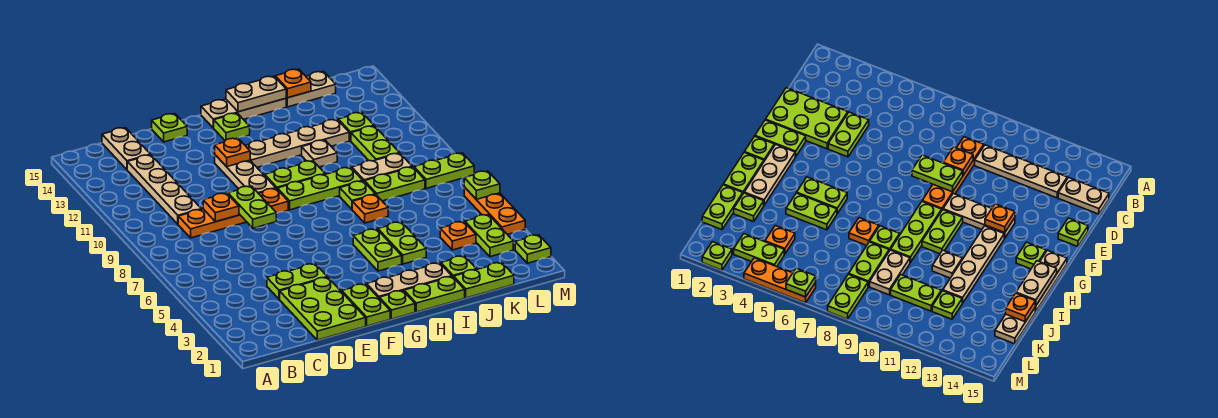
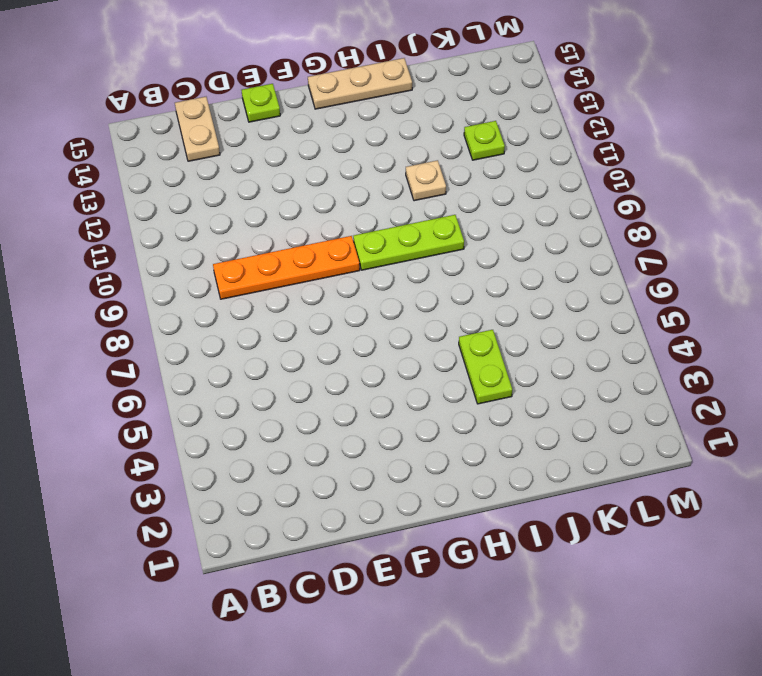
none -> tan plate C10:C13 level 1
none -> lime plate D1:E3 level 1
none -> lime plate D4:E4 level 1
none -> lime plate F1:F2 level 1

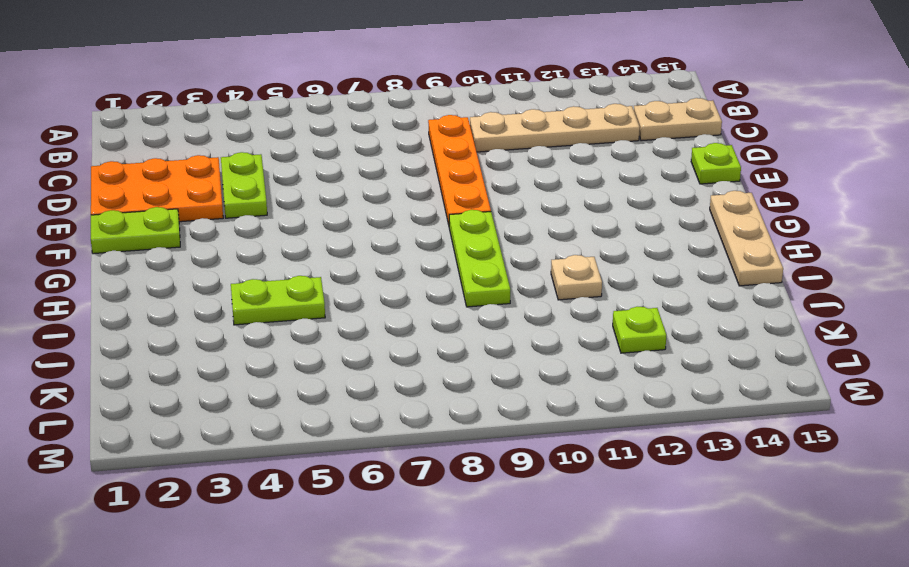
orange plate D1:E3 level 1 -> lime plate D1:E3 level 1
none -> tan plate F10:F12 level 1
none -> lime plate G1 level 1
none -> tan plate G2:I2 level 1
none -> lime plate G10:H10 level 1

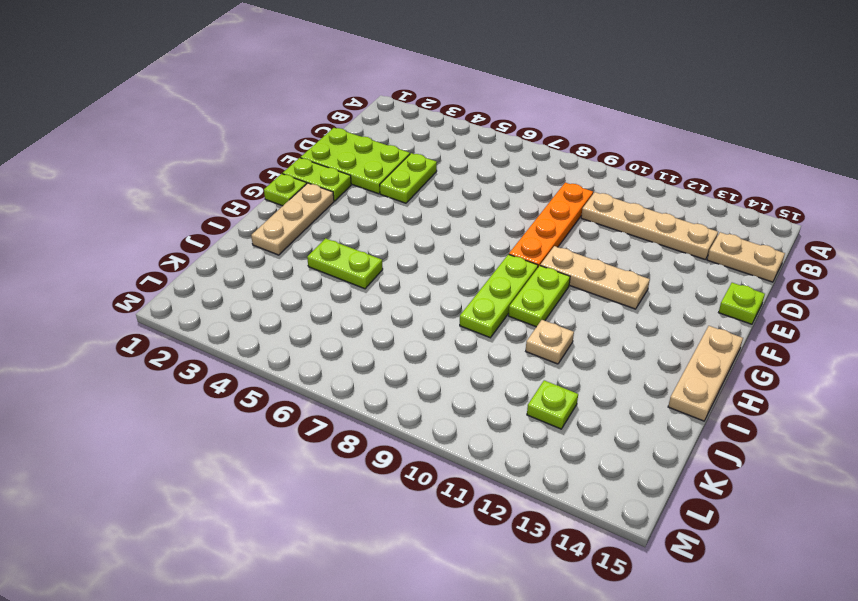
none -> tan plate G12:J12 level 1
none -> lime plate G14 level 1
none -> lime plate H1:I1 level 1
none -> lime plate H4:H5 level 1

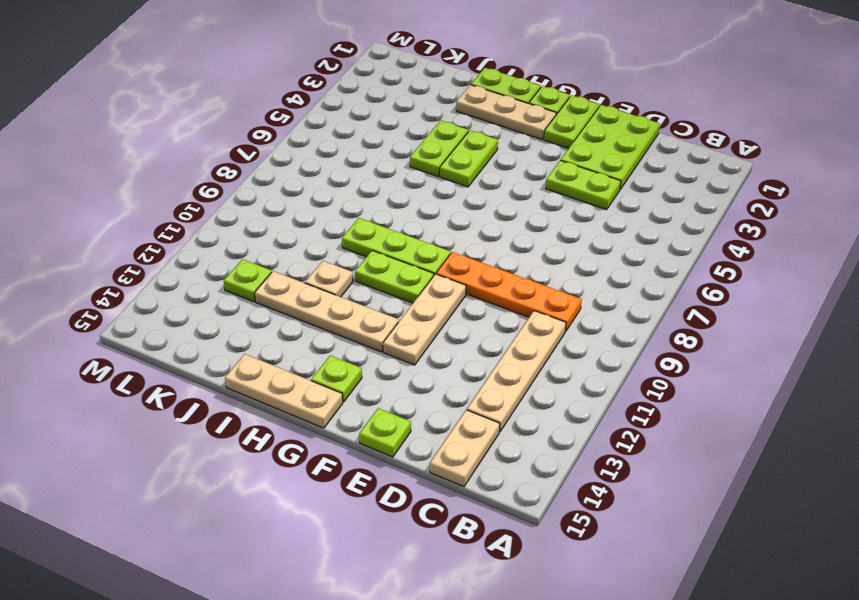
none -> orange plate I7 level 1
none -> lime plate I8 level 1
none -> lime plate J1:K1 level 1
none -> lime plate J2 level 1

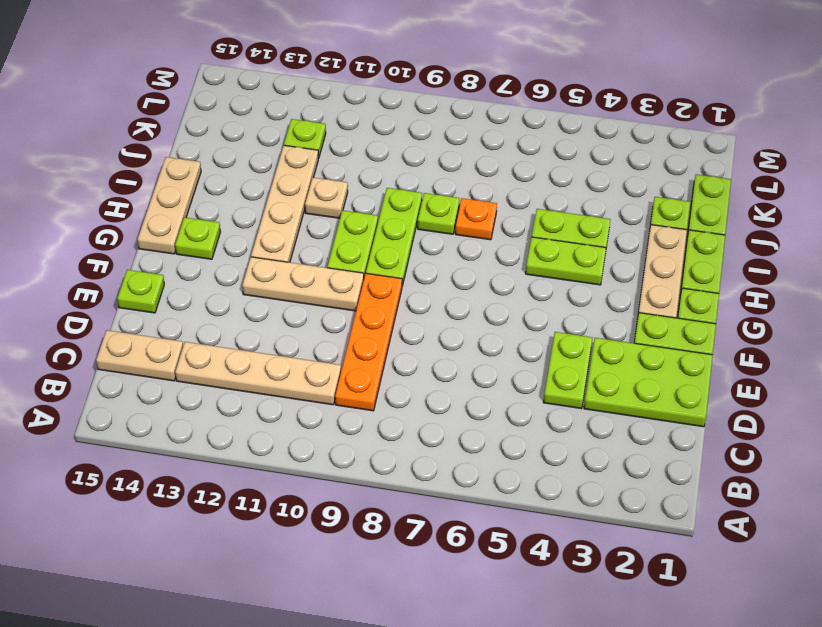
none -> lime plate J8:K8 level 1
none -> tan plate J9:K9 level 1
none -> tan plate J15:K15 level 1
none -> orange plate K4 level 1

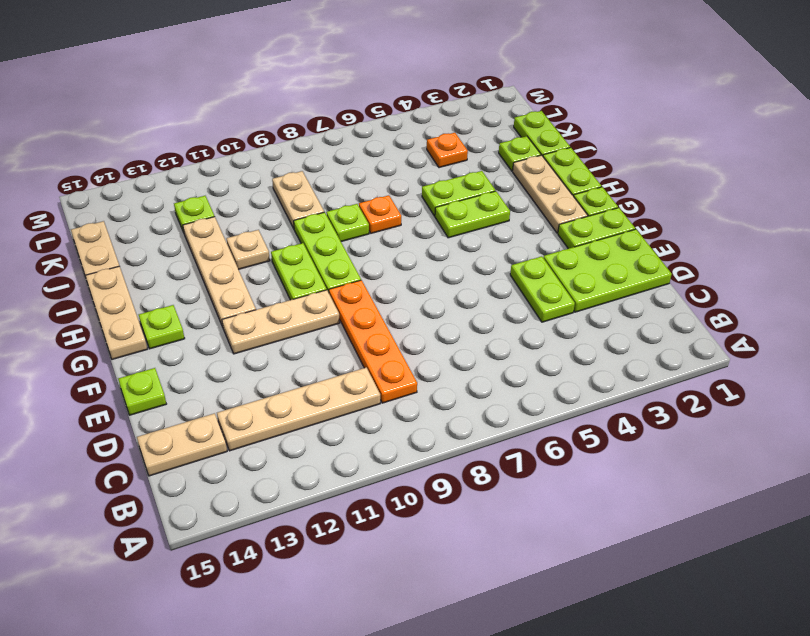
none -> lime plate J8:K8 level 1
none -> lime plate K10:K11 level 1
none -> lime plate L3:L4 level 1
none -> lime plate L8:M8 level 1

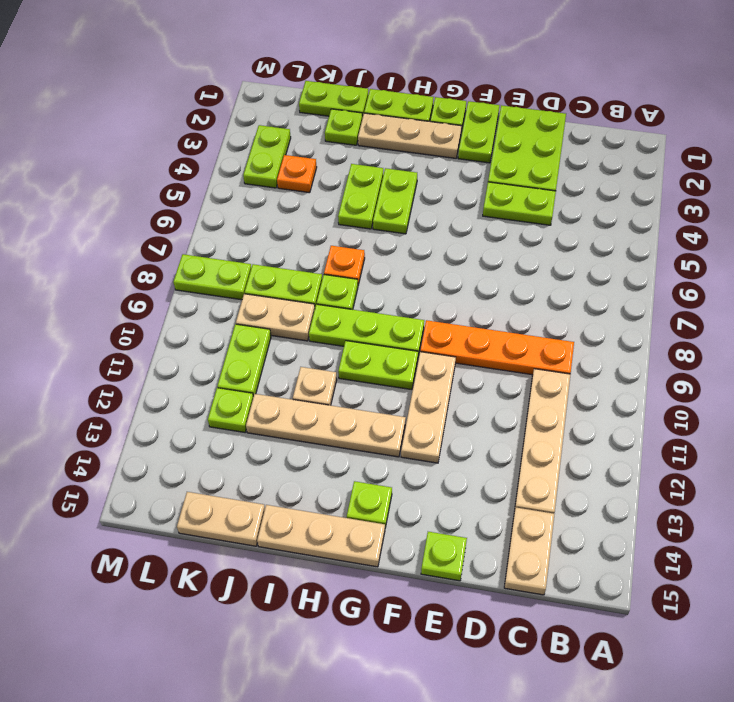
none -> lime plate M2 level 1
none -> orange plate M4:M6 level 1
none -> orange plate D9 level 2
none -> lime plate E8:E9 level 2

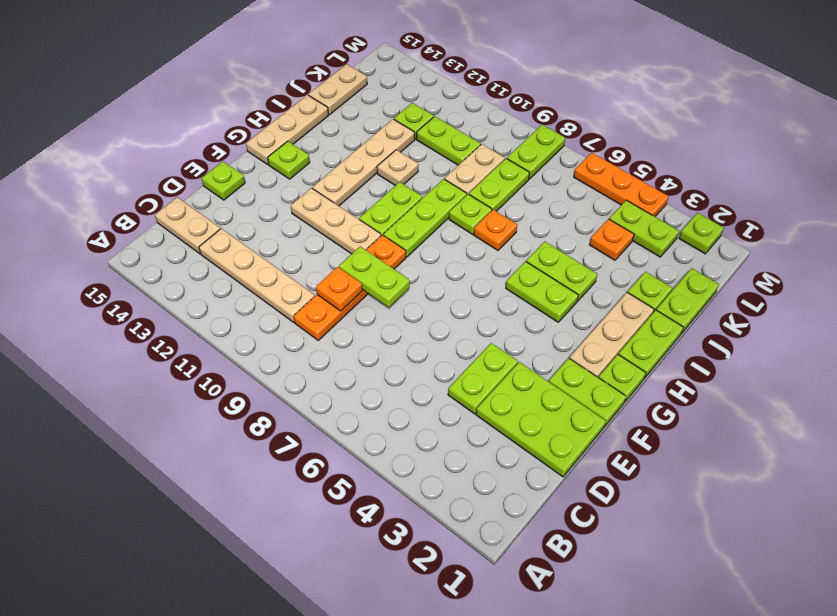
none -> orange plate F12 level 2
none -> tan plate H15:I15 level 2
none -> orange plate J15 level 2
none -> lime plate M6 level 2

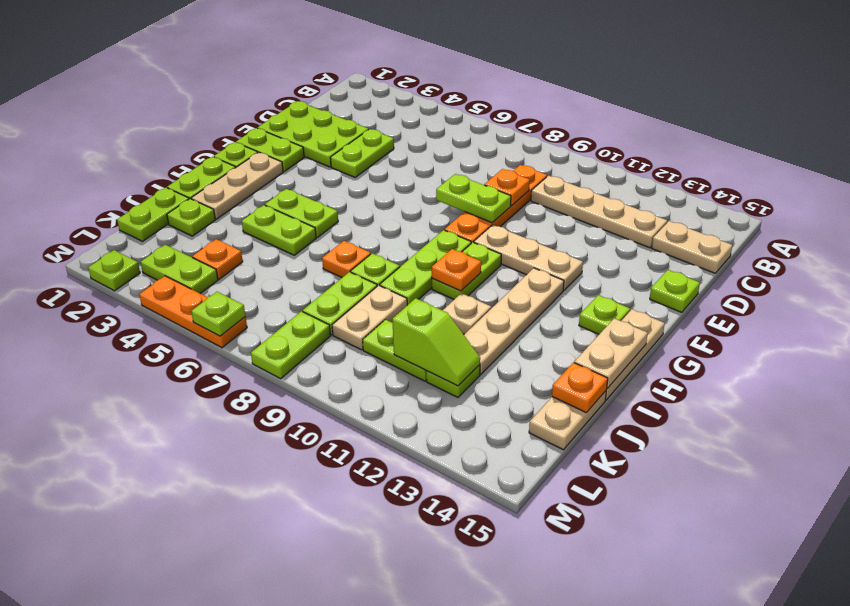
orange plate H10 level 2 -> orange plate F12 level 2
lime slope K11:K12 level 2 top 11 -> none

